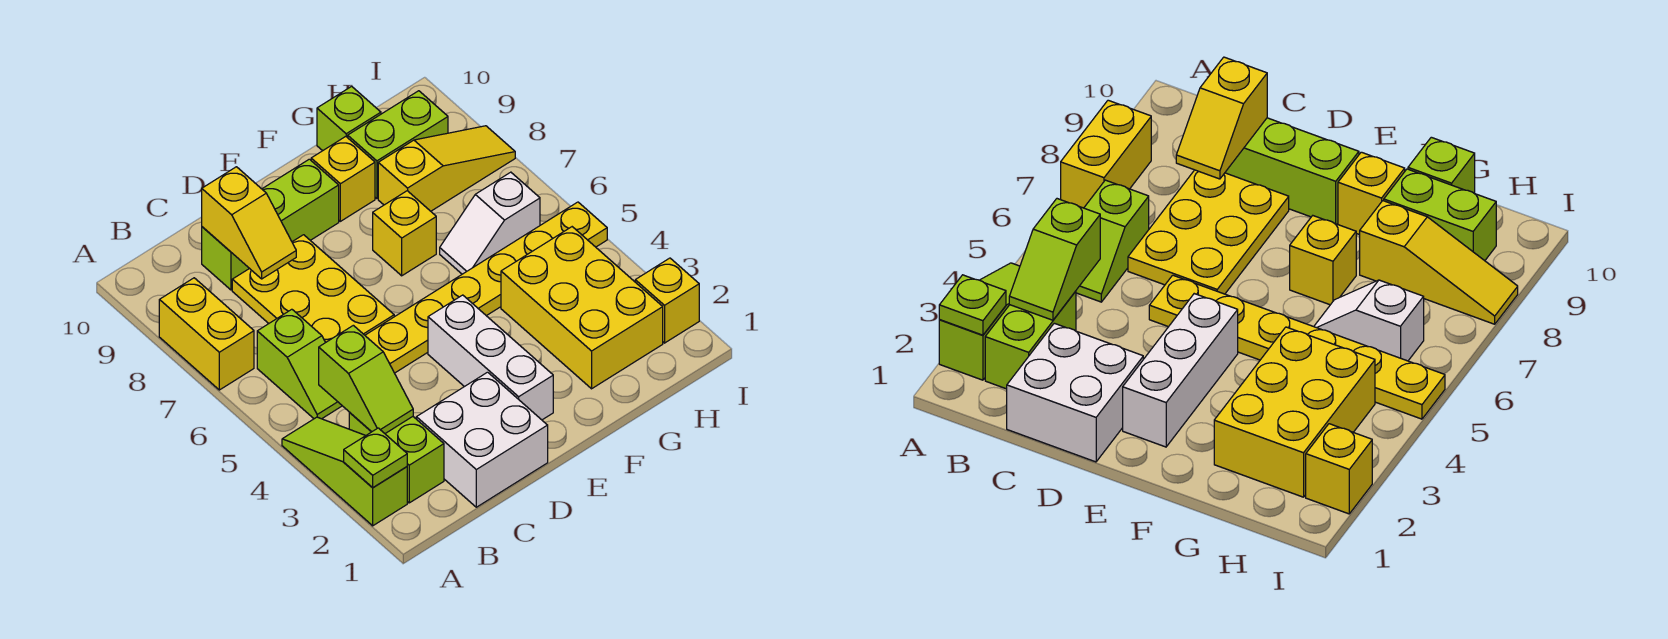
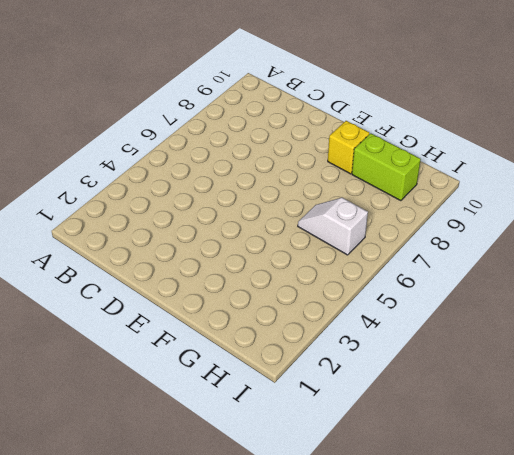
none -> lime slope A2:A4 level 1 top 2
none -> yellow brick A7:A8 level 1
none -> lime brick B2:B3 level 1

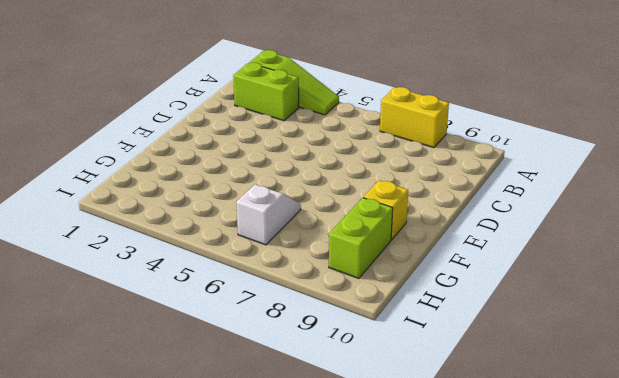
none -> lime slope B5:B6 level 1 top 6
none -> white brick C1:D2 level 1
none -> yellow plate C6:D8 level 1

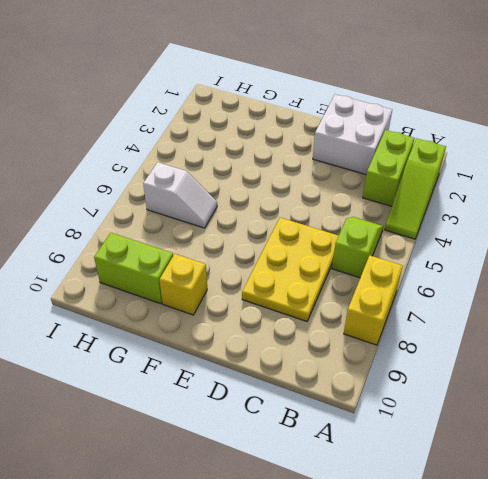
none -> lime brick C9:E9 level 1
none -> yellow plate D5:I5 level 1
none -> white brick E2:E4 level 1

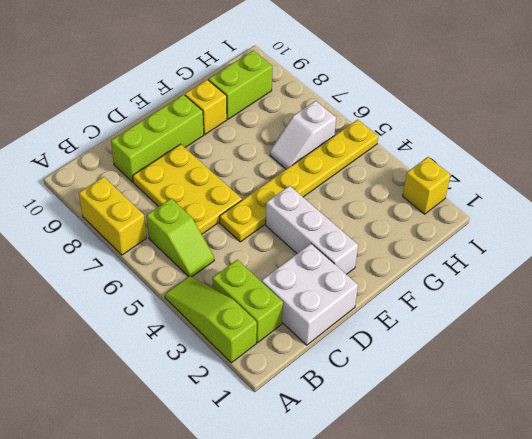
none -> yellow brick F7 level 1
none -> yellow brick G2:H4 level 1
none -> yellow slope G8:I8 level 1 top G

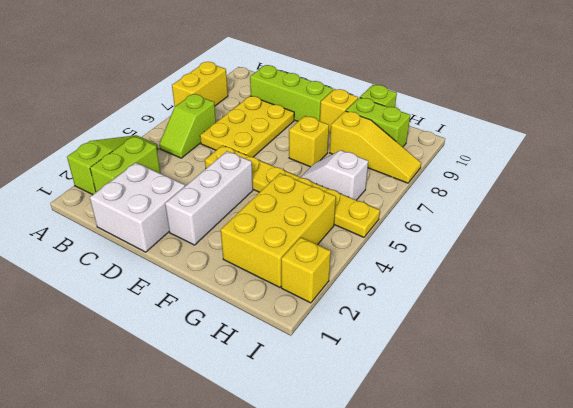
none -> lime plate A2 level 2
none -> lime slope B3:B4 level 2 top 4
none -> yellow slope C8:C9 level 2 top 9

